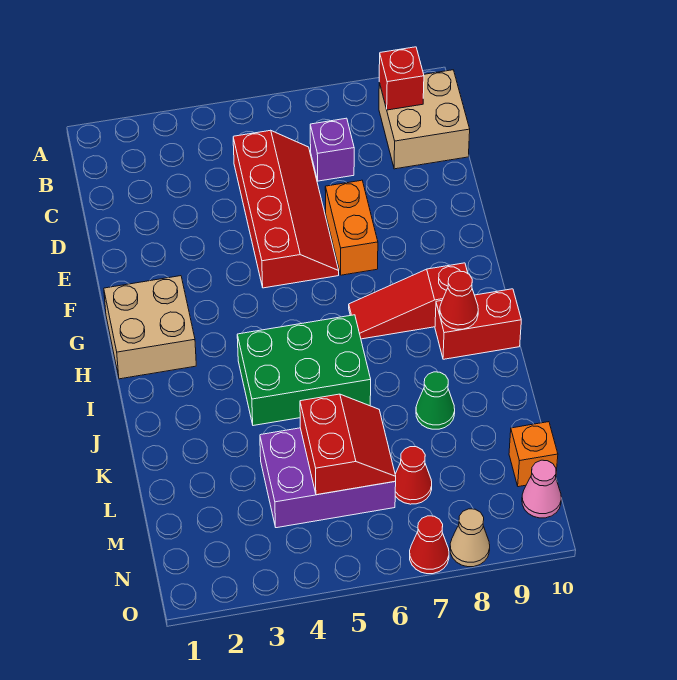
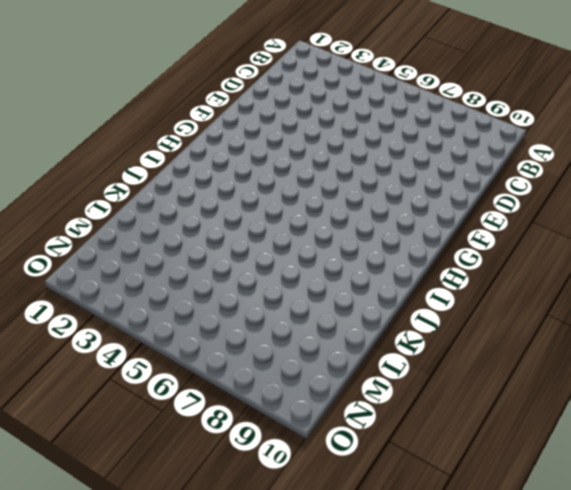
none -> tan brick B9:C10 level 1
none -> red slope C5:F6 level 1 top 5
none -> purple brick C7 level 1

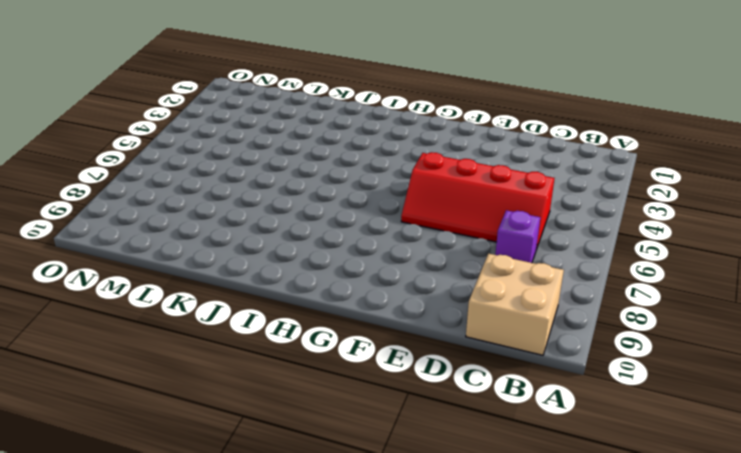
none -> orange brick E7:F7 level 1
none -> tan brick G1:H2 level 1
none -> red slope H7:H9 level 1 top 9

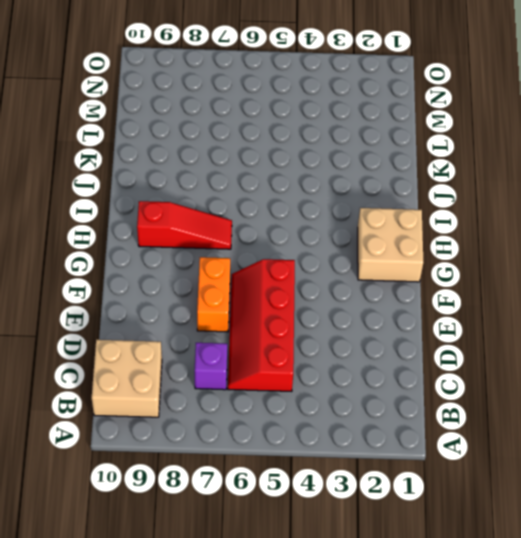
none -> green brick I4:J6 level 1
none -> red brick I9:I10 level 1
none -> green cone K8 level 1

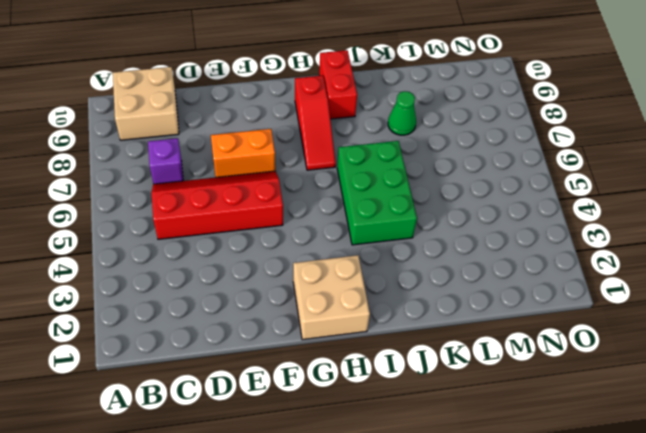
none -> purple brick L4:M6 level 1
none -> red cone M7 level 1
none -> orange brick M10 level 1

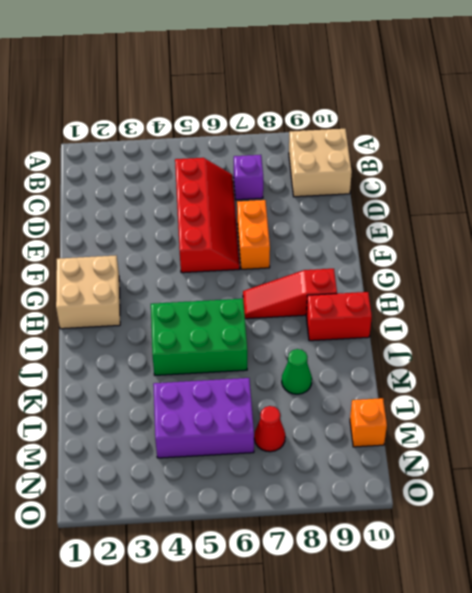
none -> pink cone N10 level 1
none -> red cone O7 level 1
none -> tan cone O8 level 1

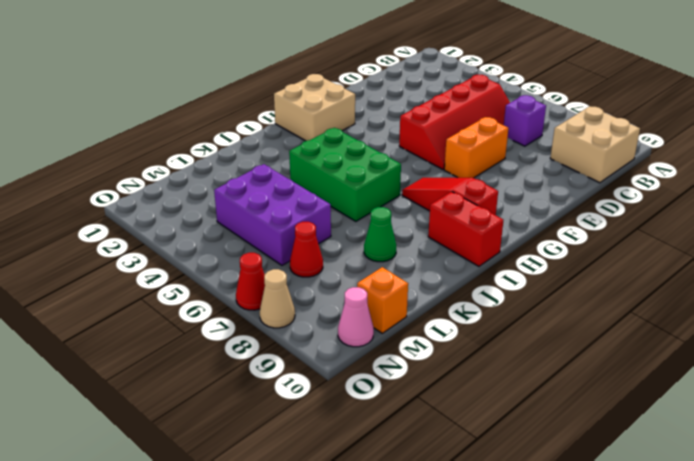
none -> red brick B9 level 2
none -> red cone I9 level 2
none -> red slope L5:M6 level 2 top 5

